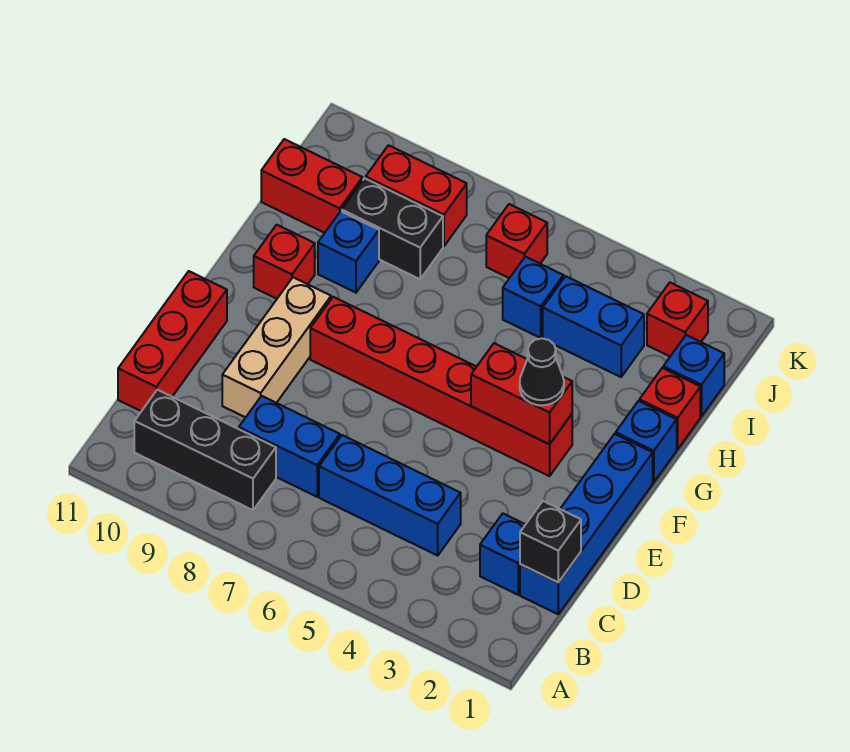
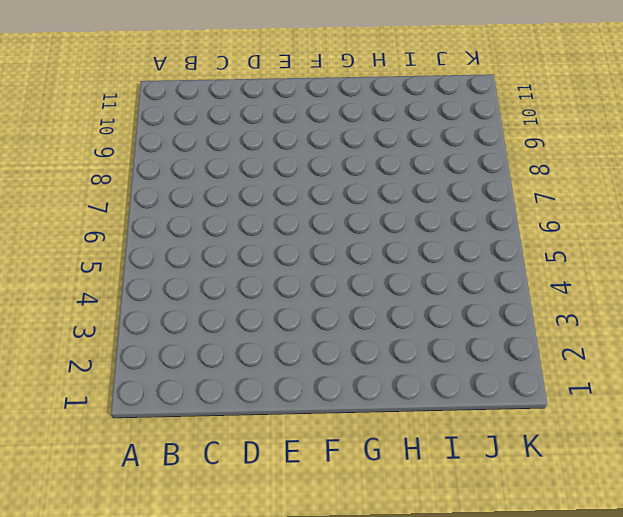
none -> black brick B8:B10 level 1
none -> blue brick C1:F1 level 1
none -> blue brick C2 level 1

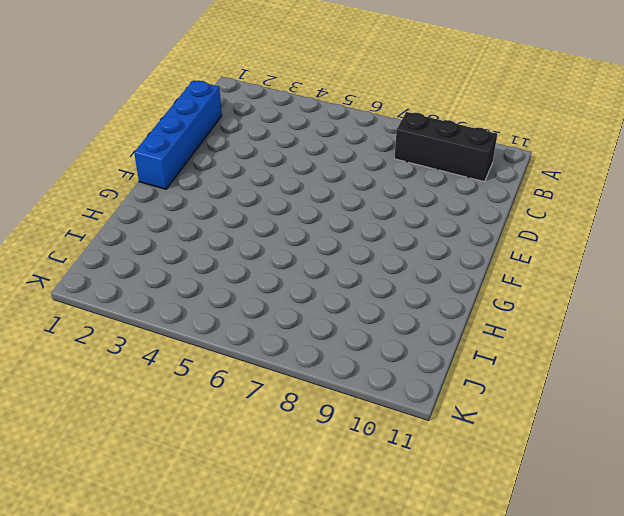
none -> blue brick C2 level 1
none -> blue brick C4:C6 level 1
none -> blue brick C7:C8 level 1

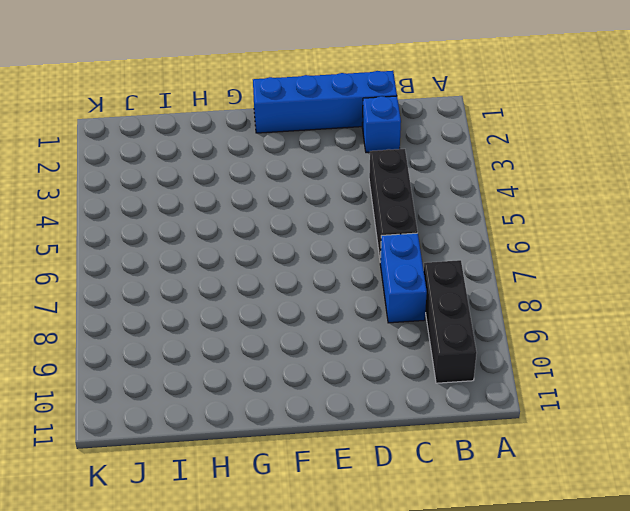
black brick C4:C6 level 1 -> blue brick C4:C6 level 1
none -> red brick C11:E11 level 1
none -> tan brick D9:F9 level 1
none -> red brick F3:F8 level 1

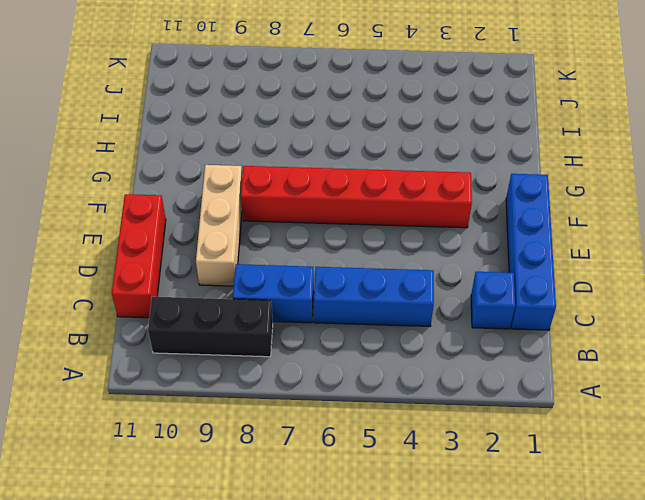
none -> blue brick G1 level 1
none -> red brick G10 level 1
none -> red brick H1 level 1

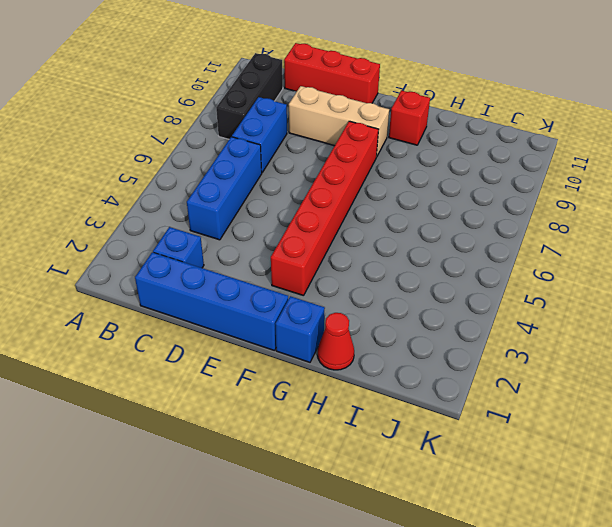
red cone H1 level 1 -> red brick H1 level 1
none -> blue brick H9 level 1
none -> blue brick I1 level 1
none -> blue brick I3:I4 level 1

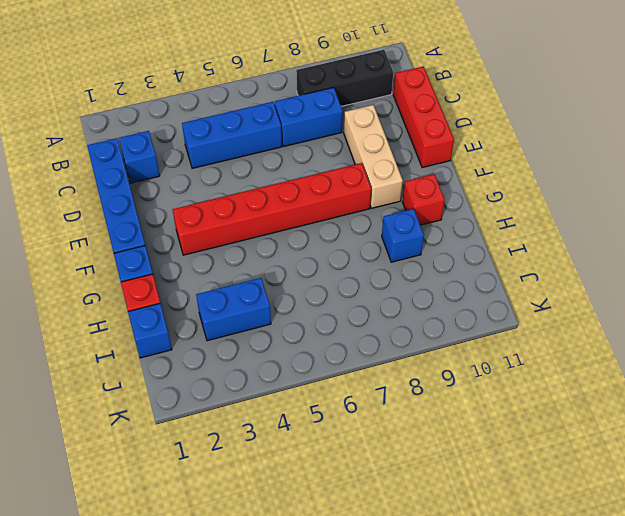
none -> blue brick I5 level 1
none -> black brick I8:I9 level 1
none -> red brick I10:I11 level 1

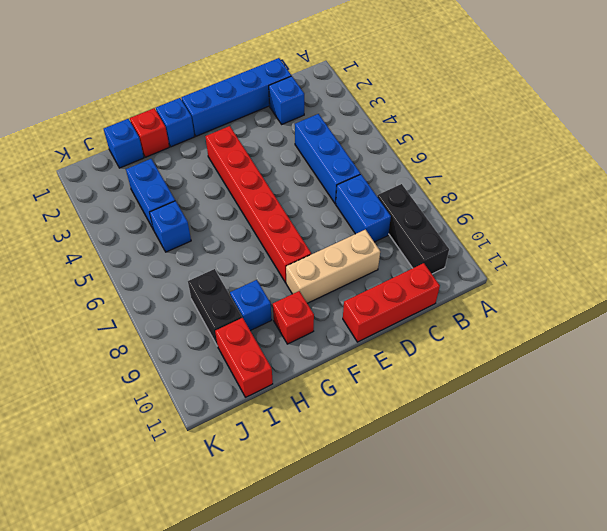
none -> red brick J2 level 1
none -> red brick J6 level 1
none -> red brick J8:J9 level 1

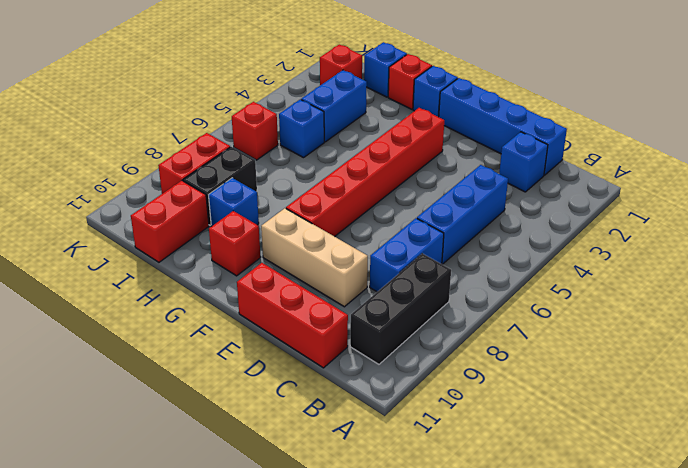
none -> black brick C1 level 2
none -> red brick F3:F4 level 2
none -> black cone F3 level 3

